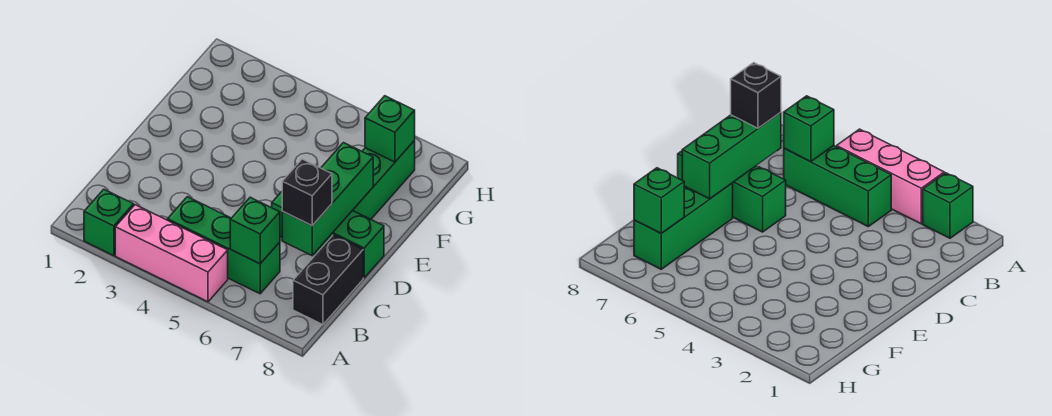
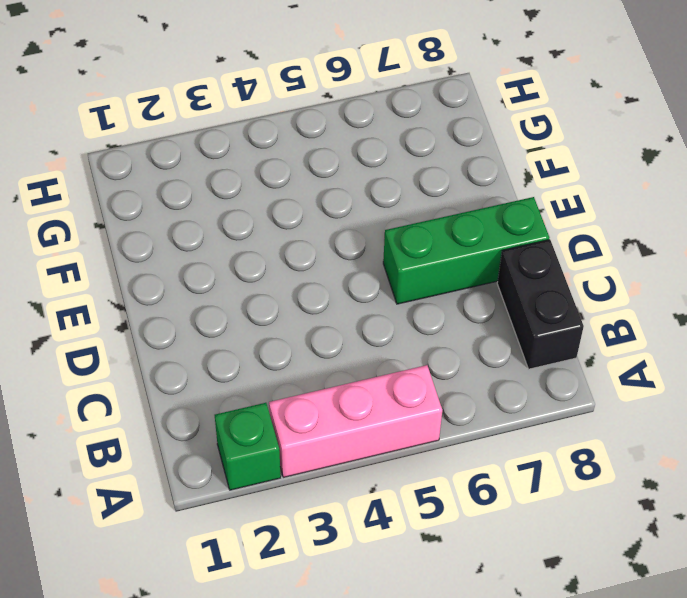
none -> green brick B4:B6 level 1
none -> green brick E7:G7 level 1

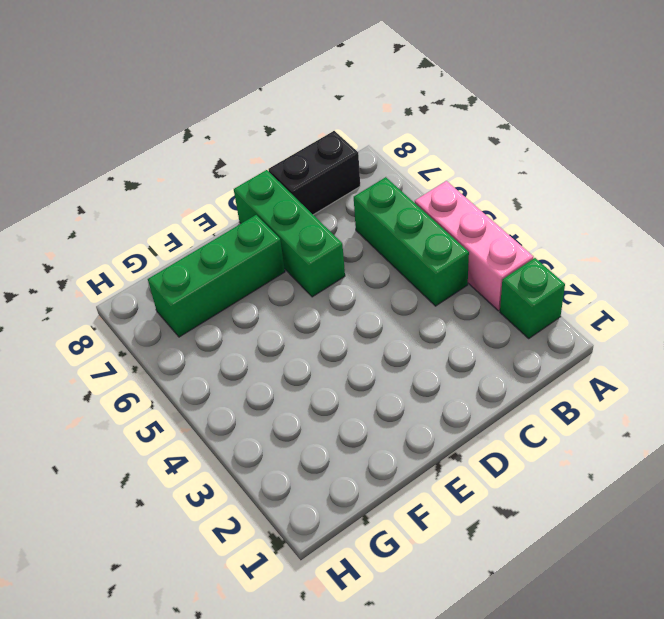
none -> green brick B6 level 2
none -> green brick C7:E7 level 2

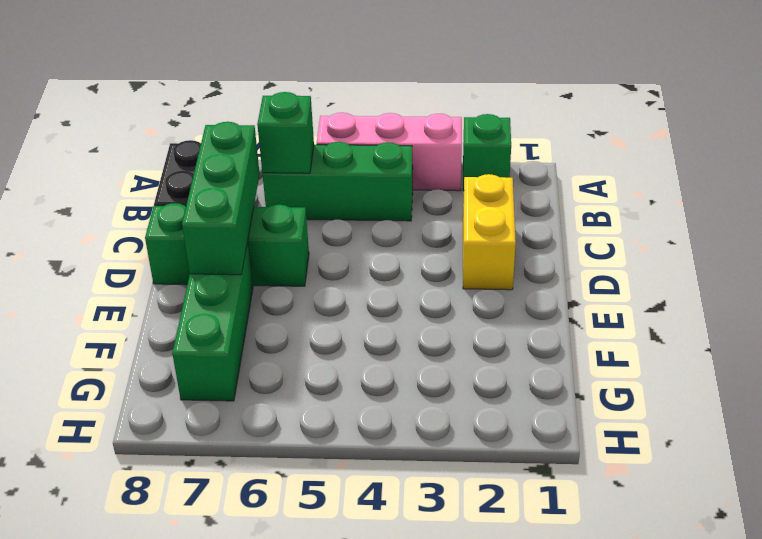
yellow brick C2:D2 level 1 -> none
none -> green brick G7 level 2
none -> black brick C7 level 3

